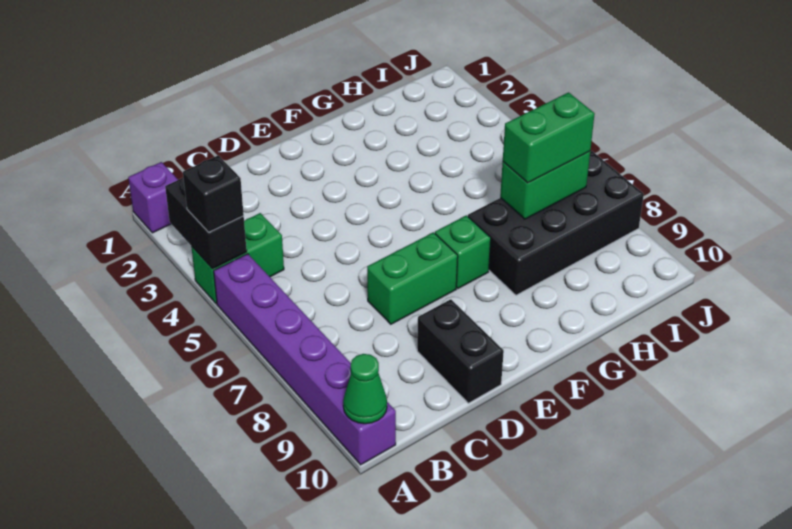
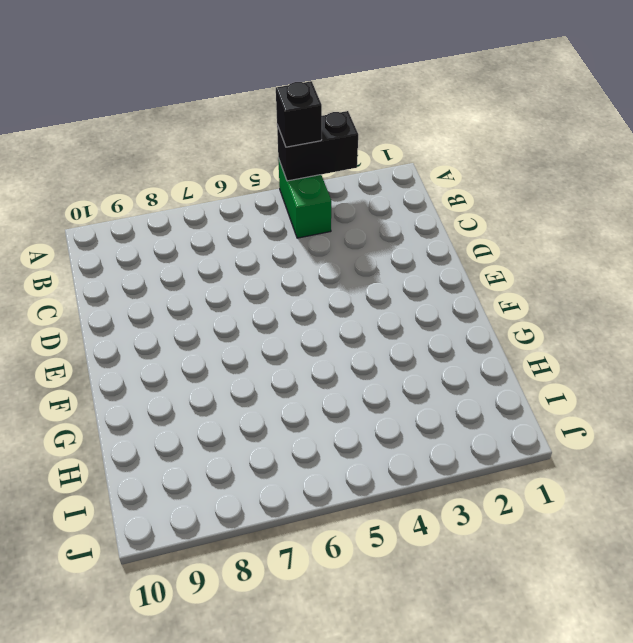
none -> purple brick A1 level 1
none -> purple brick A5:A10 level 1
none -> green brick D7:E7 level 1

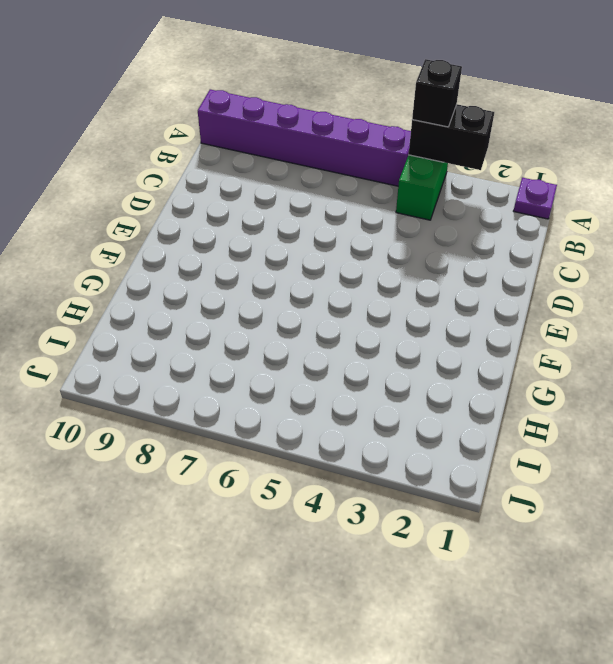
purple plate A1 level 1 -> purple brick A1 level 1
none -> green brick D7:E7 level 1
none -> black brick D9:D10 level 1
none -> green brick F7 level 1

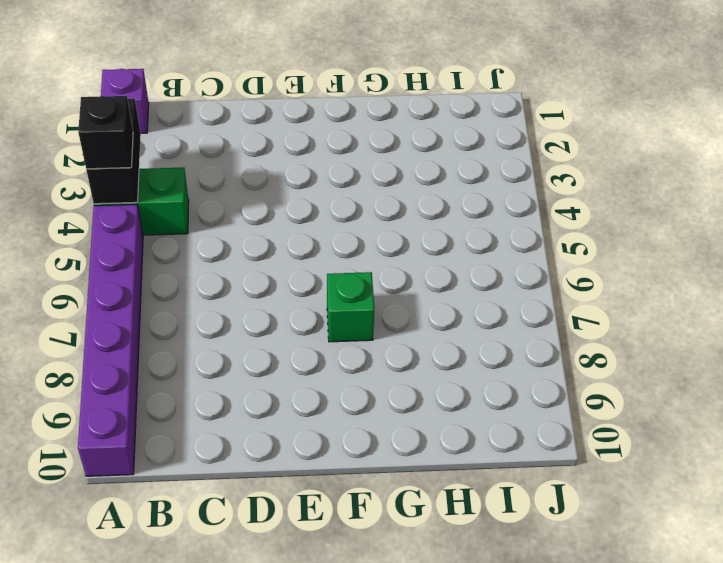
none -> green brick D7:E7 level 1
none -> black brick D9:D10 level 1
none -> black brick G7:J8 level 1

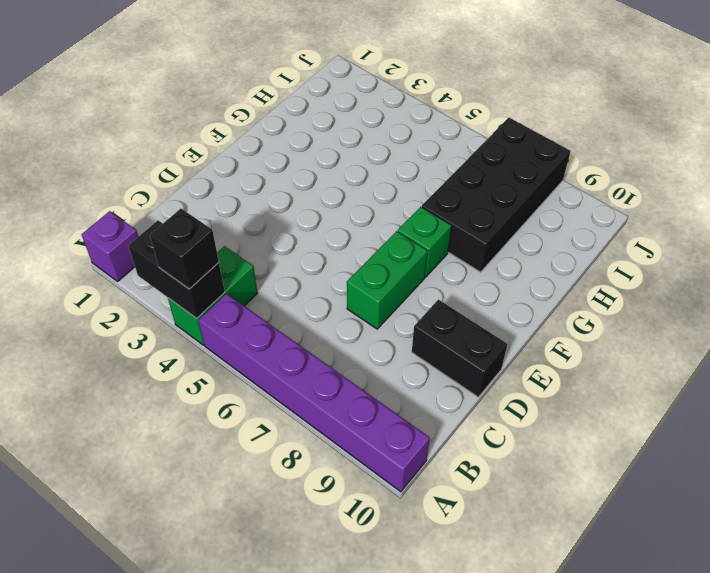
none -> green cone A10 level 2
none -> green brick H7:I7 level 2
none -> green brick H7:I7 level 3

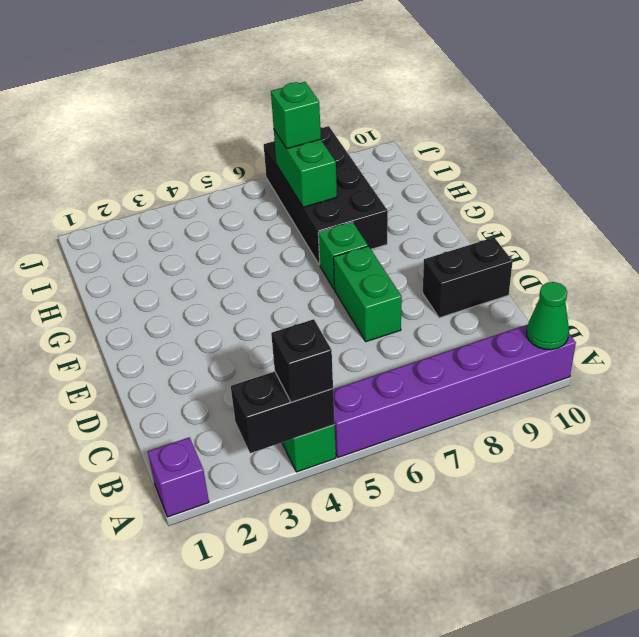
green brick I7 level 3 -> green brick H7:I7 level 3

